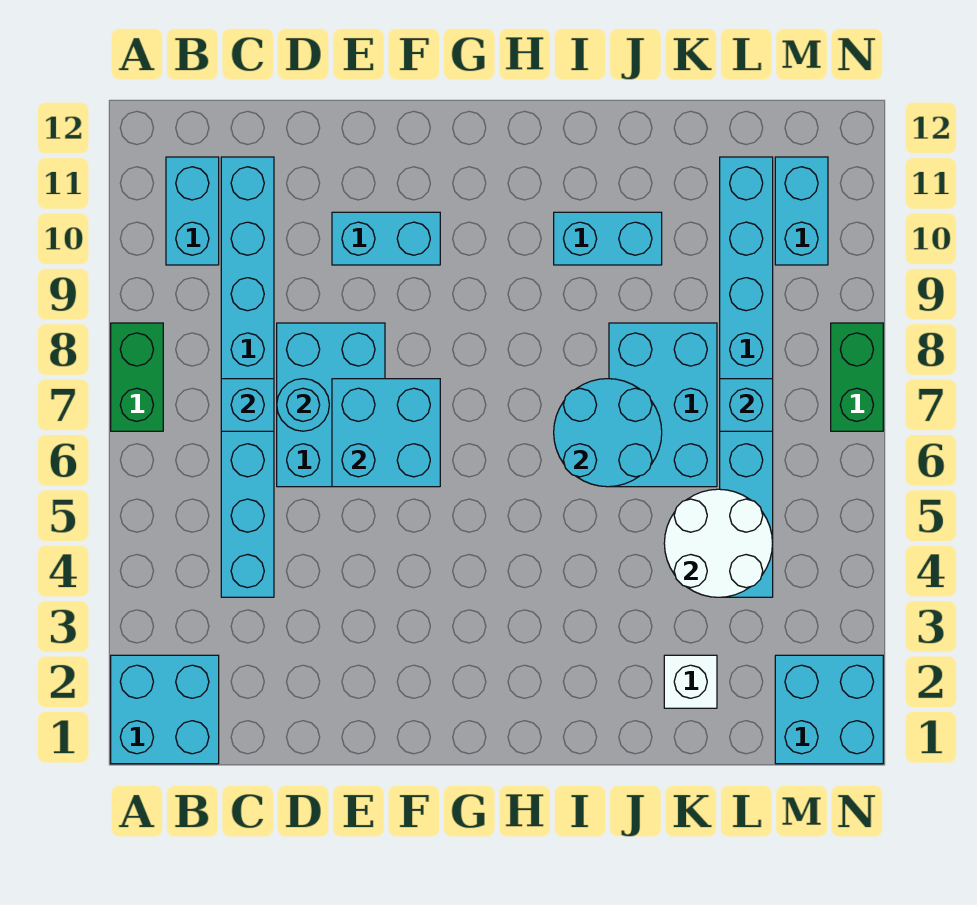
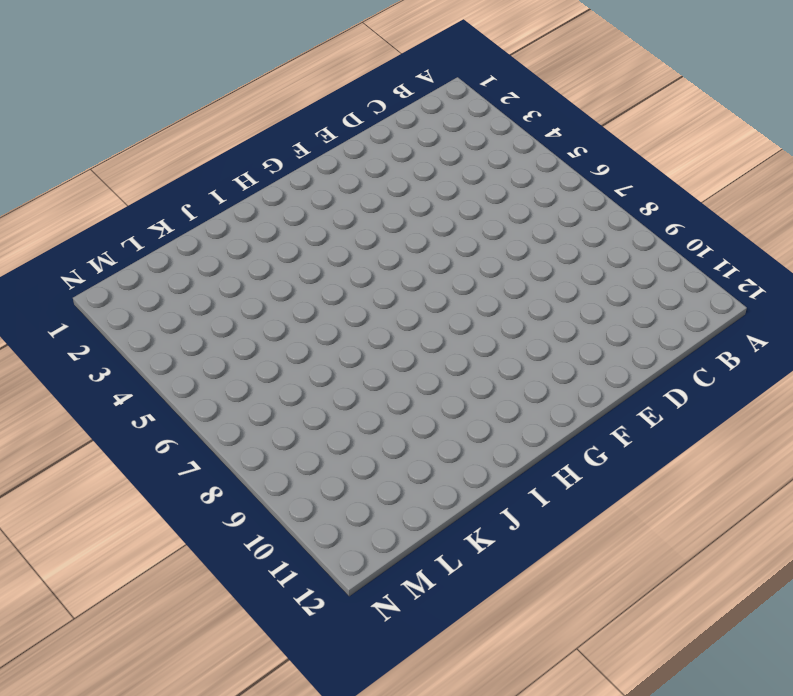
none -> cyan brick A1:B2 level 1
none -> green brick A7:A8 level 1
none -> cyan brick B10:B11 level 1

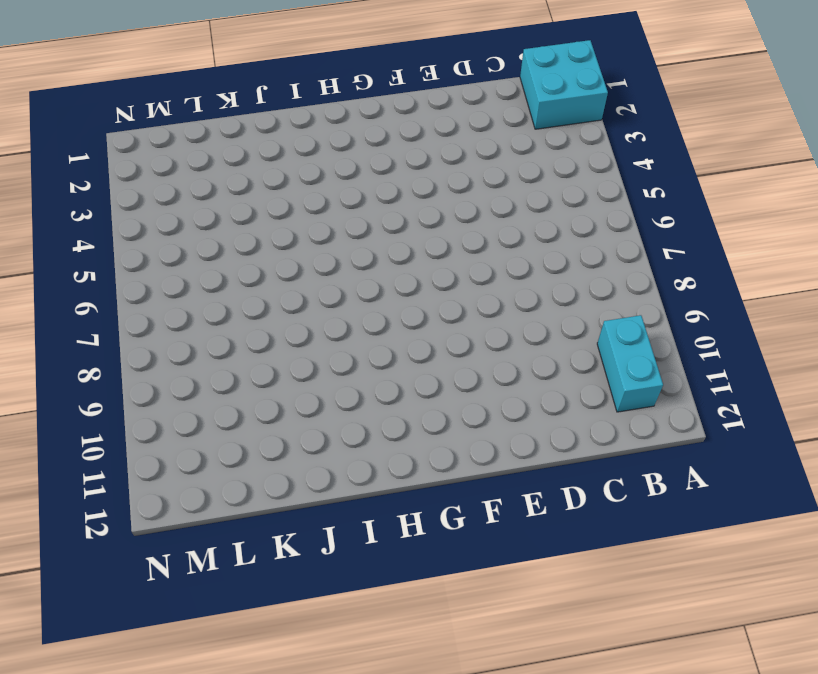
none -> green brick A7:A8 level 1
none -> cyan brick C4:C11 level 1
none -> cyan brick D6:E8 level 1

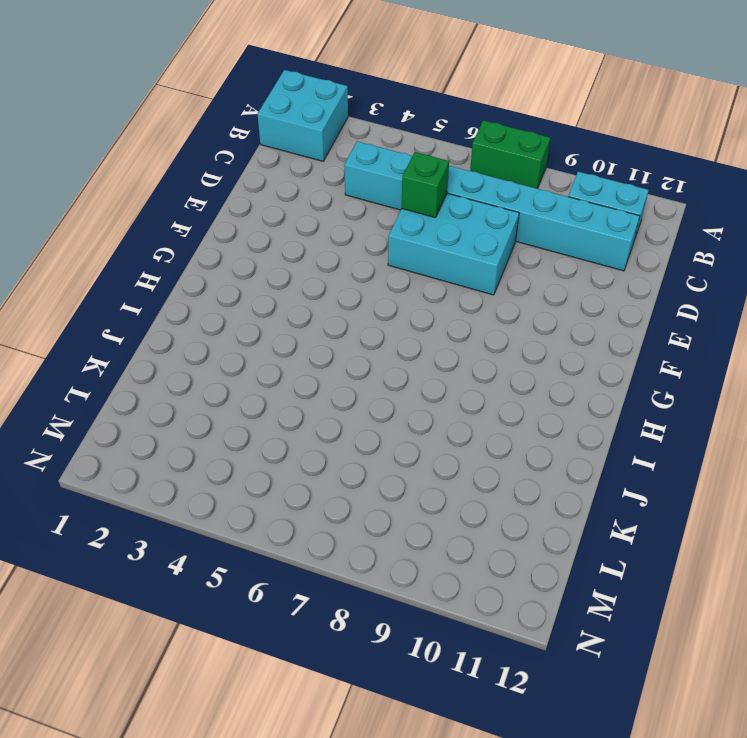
green brick D6 level 2 -> none
none -> cyan brick E10:F10 level 1
none -> cyan brick I10:J10 level 1
none -> cyan brick J6:K8 level 1

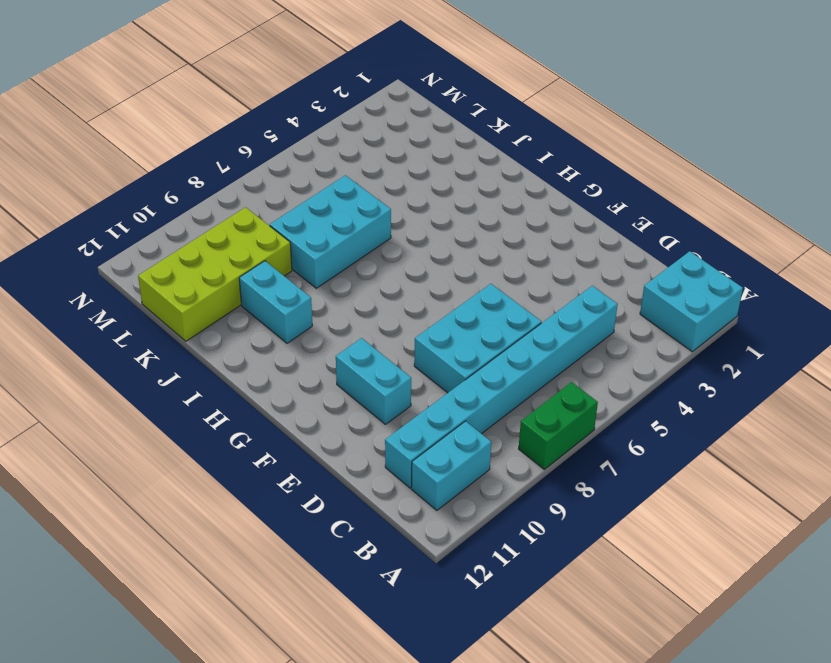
lime brick K9:L12 level 1 -> cyan brick L4:L11 level 1
none -> white brick K2 level 1
none -> cyan brick M1:N2 level 1
none -> cyan brick M10:M11 level 1

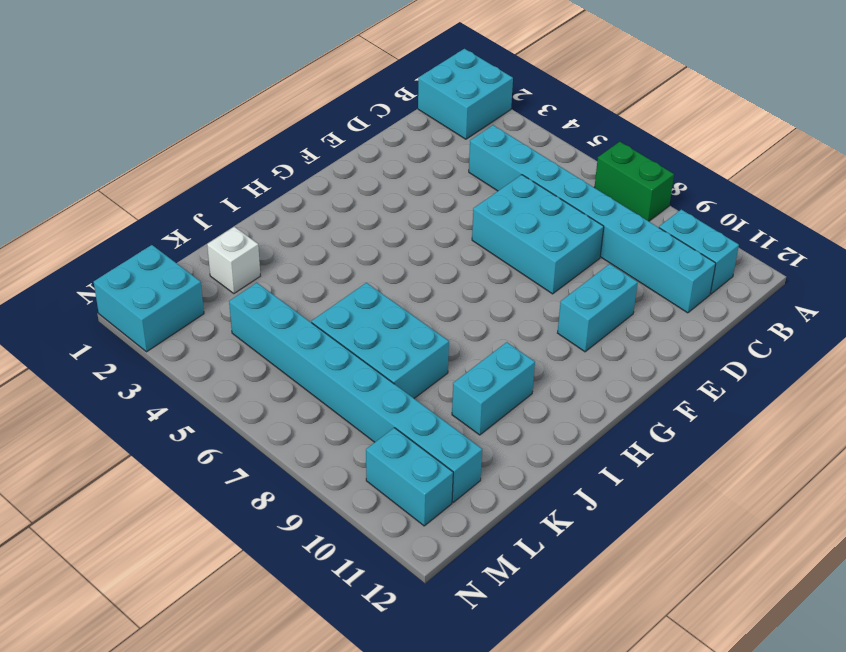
none -> green brick N7:N8 level 1
none -> cyan brick C7 level 2
none -> cyan round brick D7 level 2

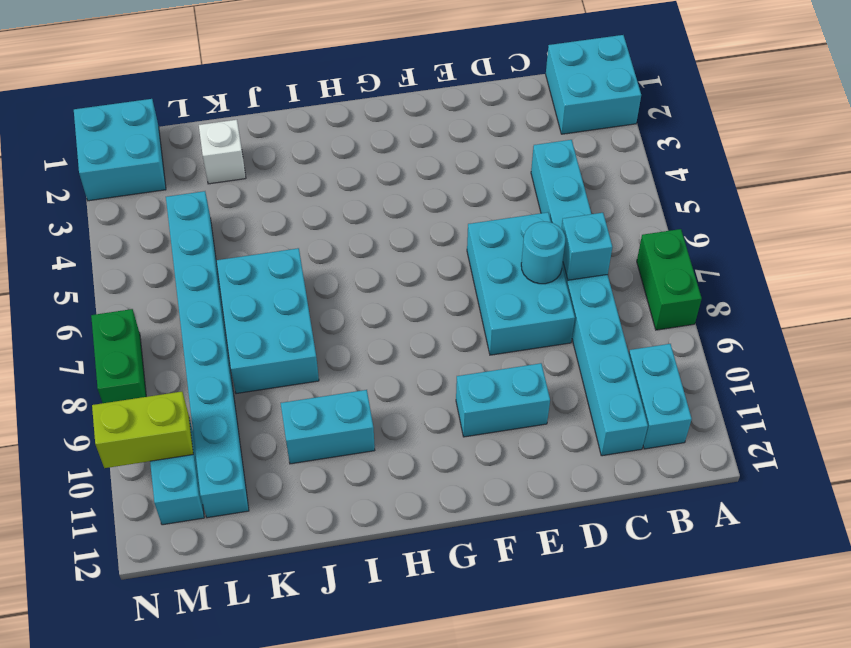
lime brick M10:N10 level 2 -> none
none -> cyan brick E6:F7 level 2
none -> cyan round brick I6:J7 level 2
none -> white round brick K4:L5 level 2

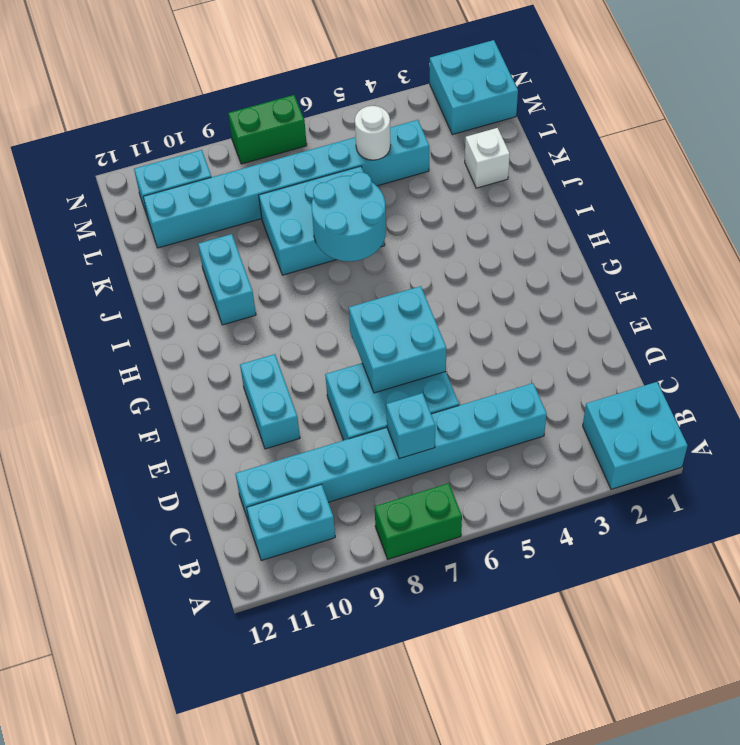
white round brick L5 level 2 -> white round brick K4:L5 level 2
none -> cyan round brick D7 level 2
none -> cyan brick L7 level 2

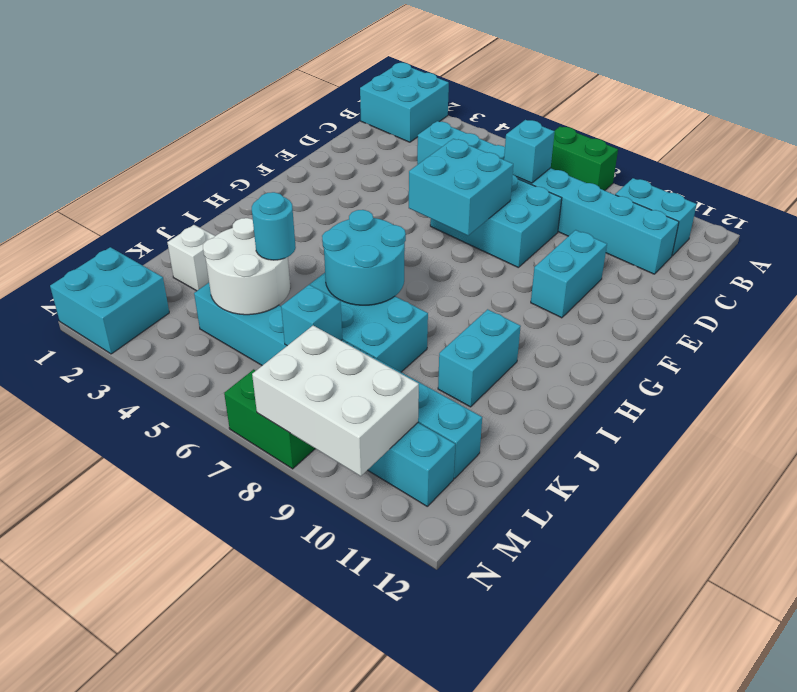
cyan round brick K5 level 3 -> cyan round brick D7 level 2
white brick M8:N10 level 2 -> none

